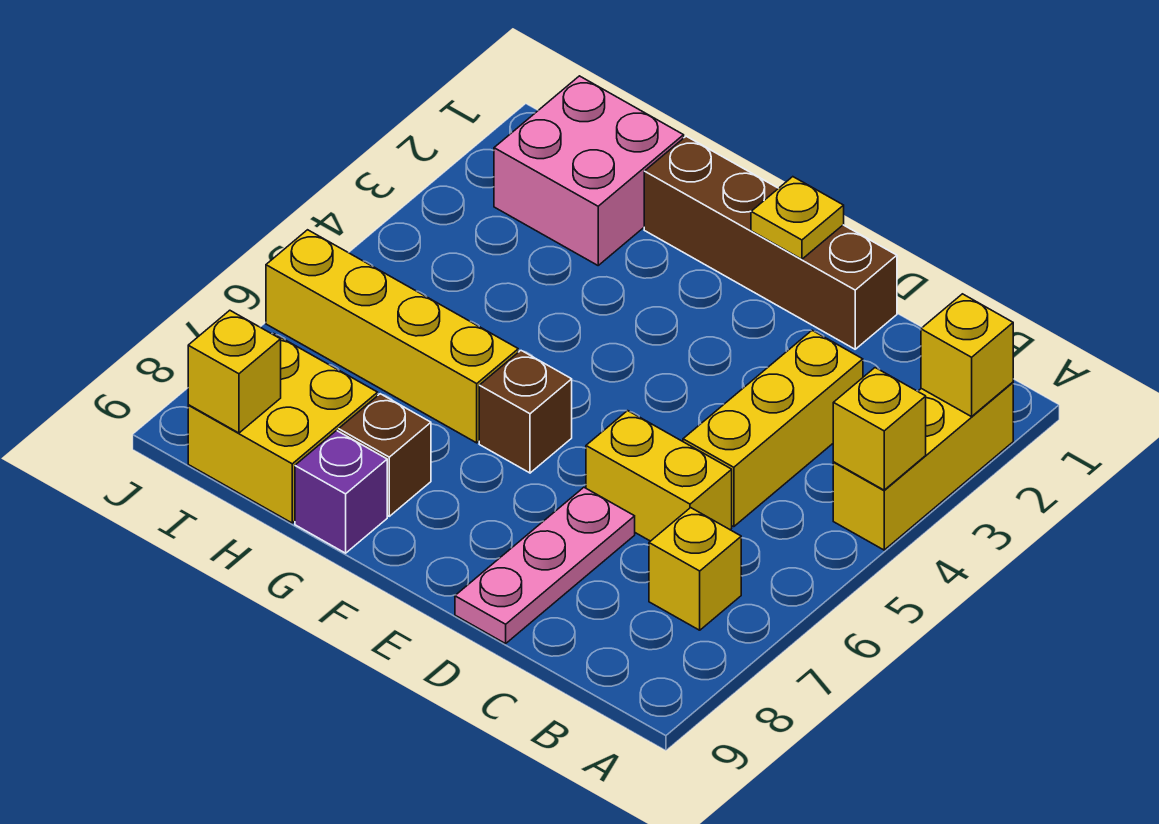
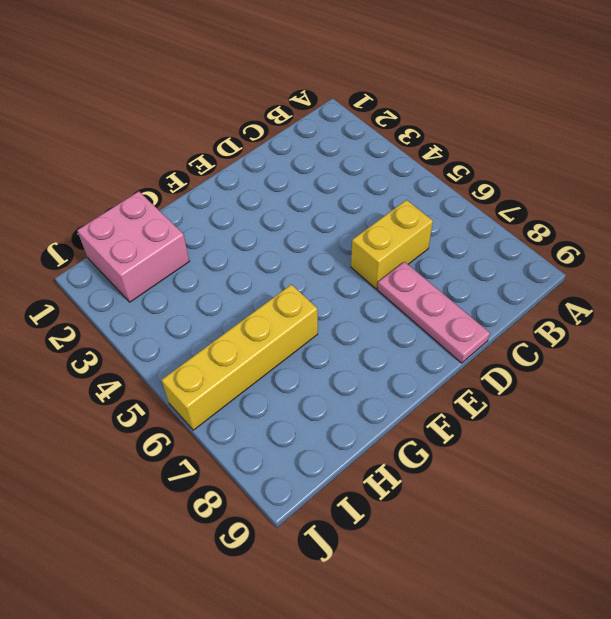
none -> yellow brick A2:A4 level 1
none -> yellow brick B7 level 1
none -> yellow brick C3:C5 level 1

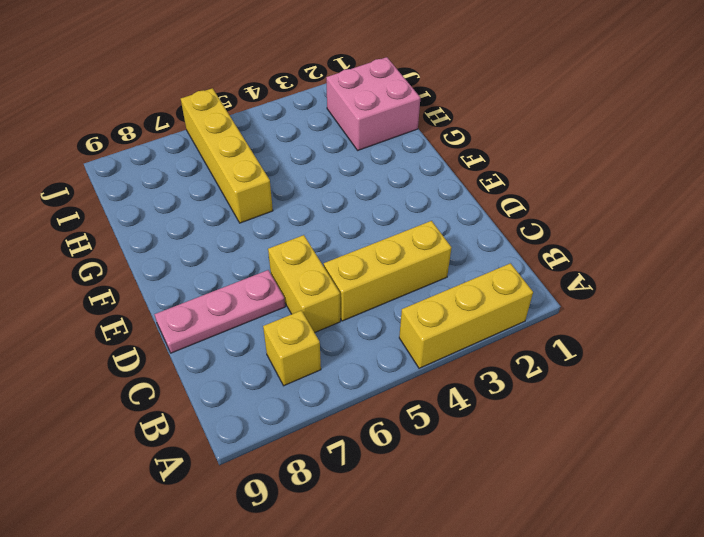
none -> brown brick D1:G1 level 1
none -> brown brick F6 level 1
none -> brown brick G8 level 1

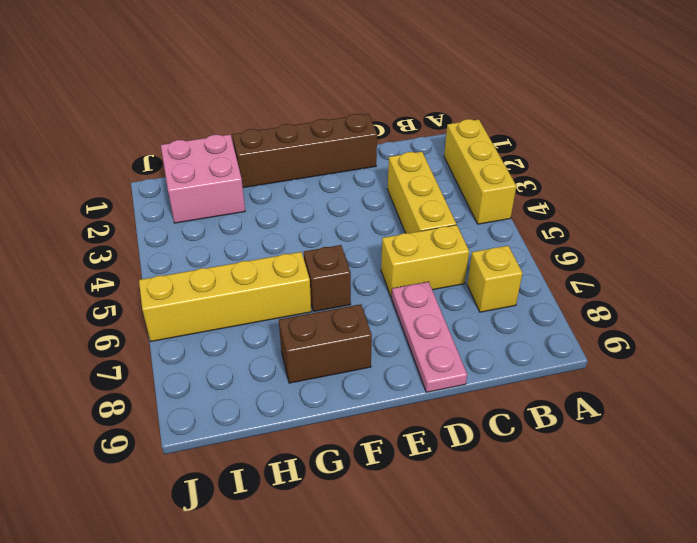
brown brick F8:G8 level 1 -> brown brick G8 level 1
none -> purple brick G9 level 1
none -> yellow brick H8:I9 level 1
none -> yellow brick A2 level 2

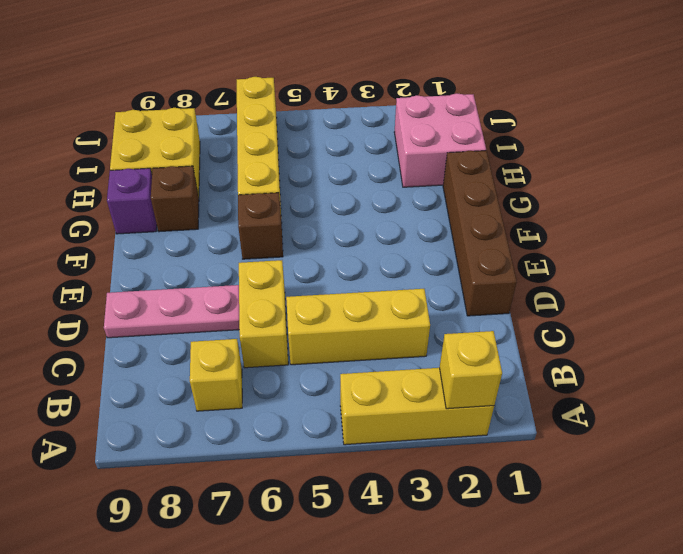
none -> yellow brick A4 level 2
none -> yellow plate E1 level 2
none -> yellow brick I9 level 2

